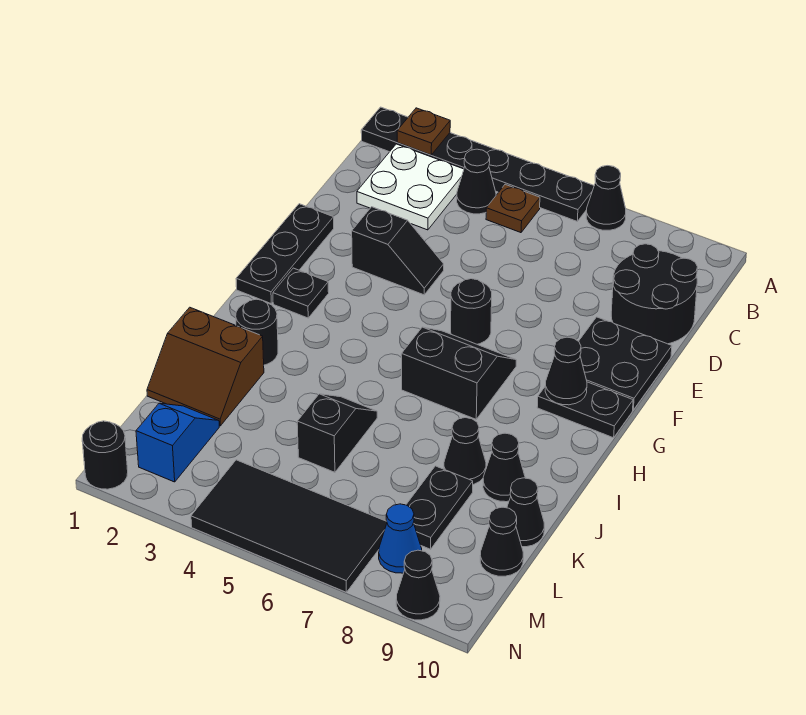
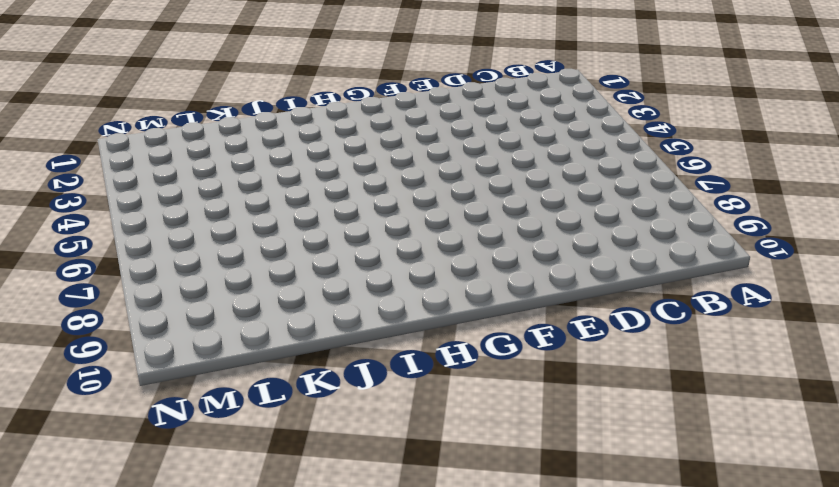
none -> black plate A1:A6 level 1
none -> black cone A7 level 1
none -> white plate B2:C3 level 1

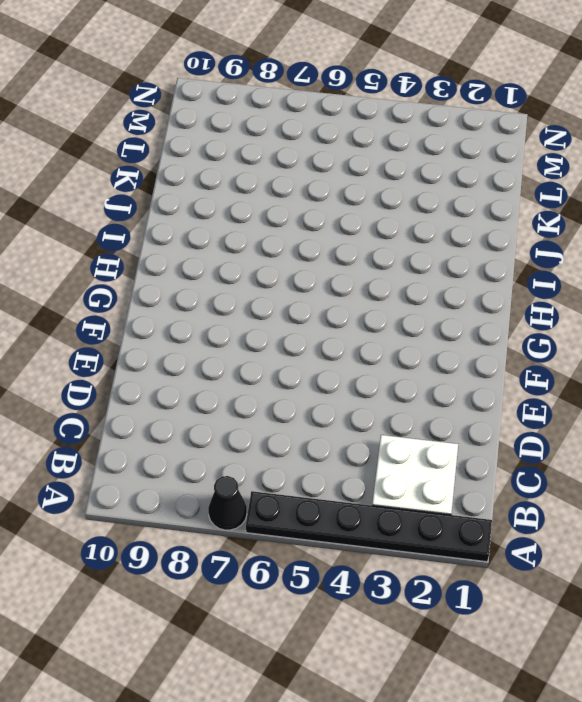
none -> black cone B4 level 1
none -> brown plate B5 level 1
none -> black round brick C9:D10 level 1

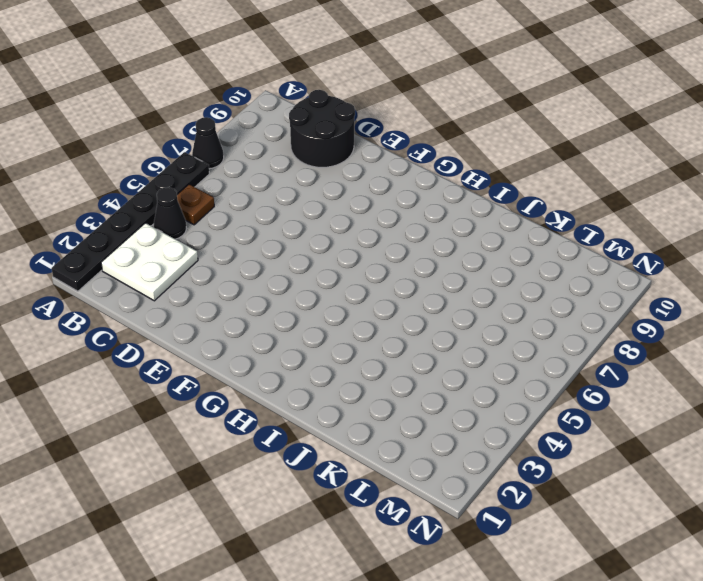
none -> black plate E1:G1 level 1
none -> black slope E3:E4 level 1 top 3
none -> black plate E9:F10 level 1

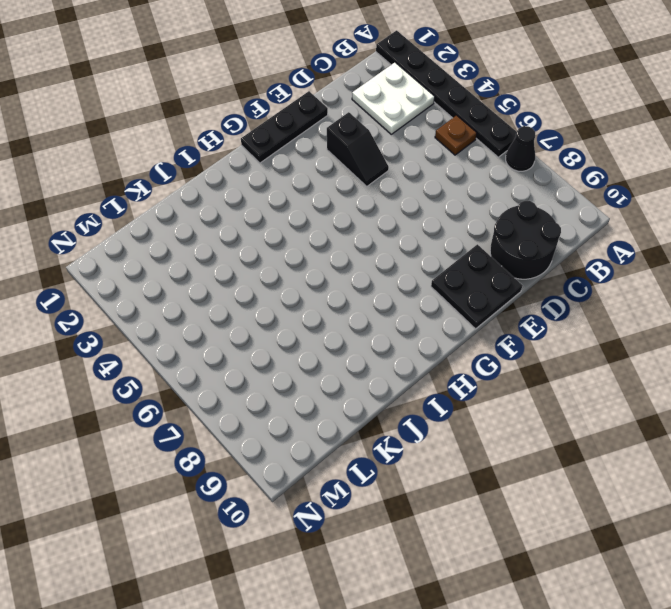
none -> black cone B4 level 1
none -> black round brick F6 level 1
none -> black plate G2 level 1

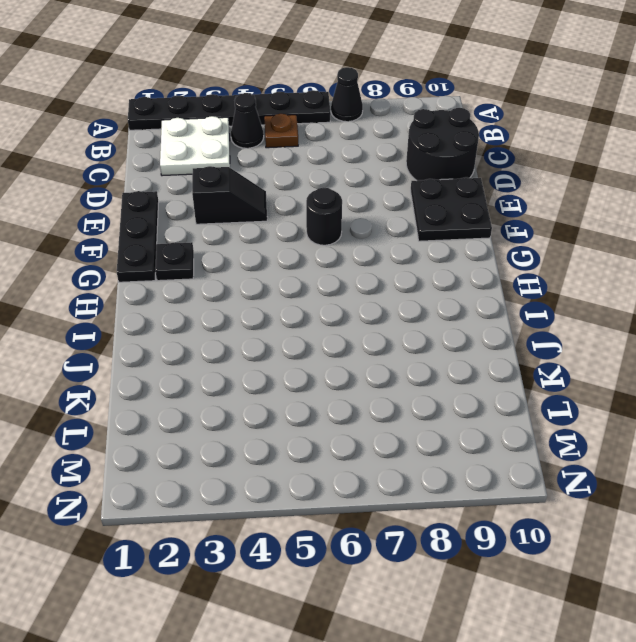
none -> black slope G6:H7 level 1 top H
none -> black plate G9:G10 level 1
none -> black round brick I2 level 1

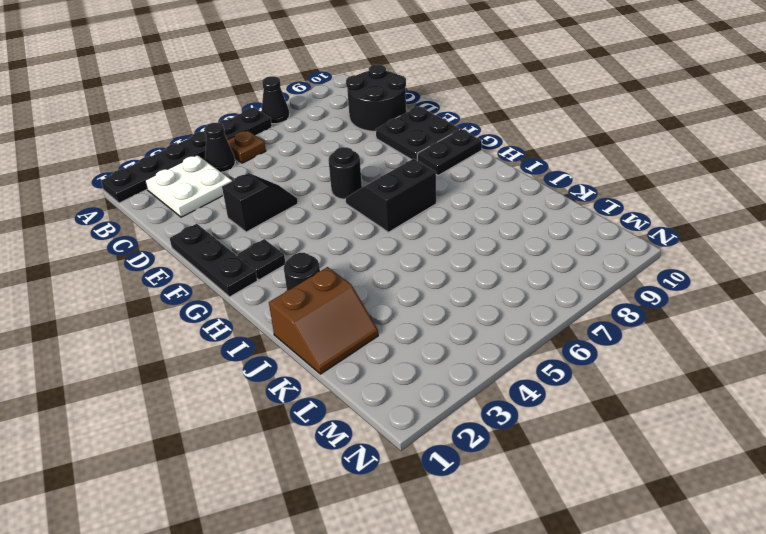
none -> black slope J5:K5 level 1 top K
none -> black cone J8 level 1
none -> black cone J9 level 1

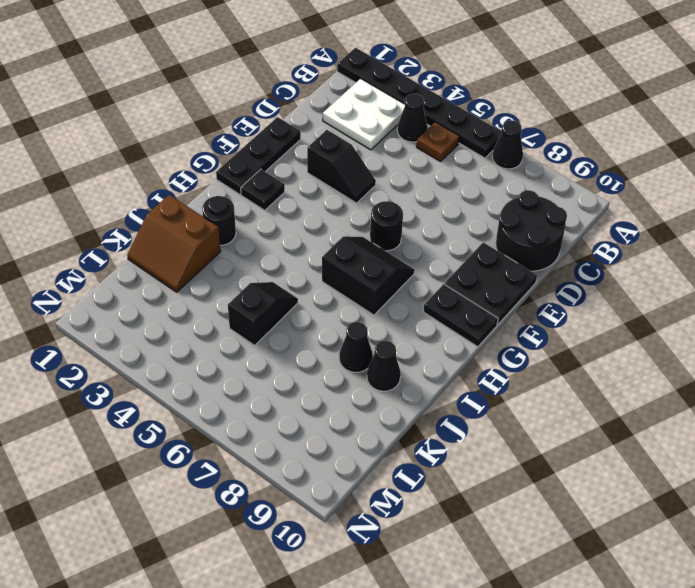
none -> black plate K8:L8 level 1
none -> black cone K10 level 1
none -> blue slope L2:M2 level 1 top M

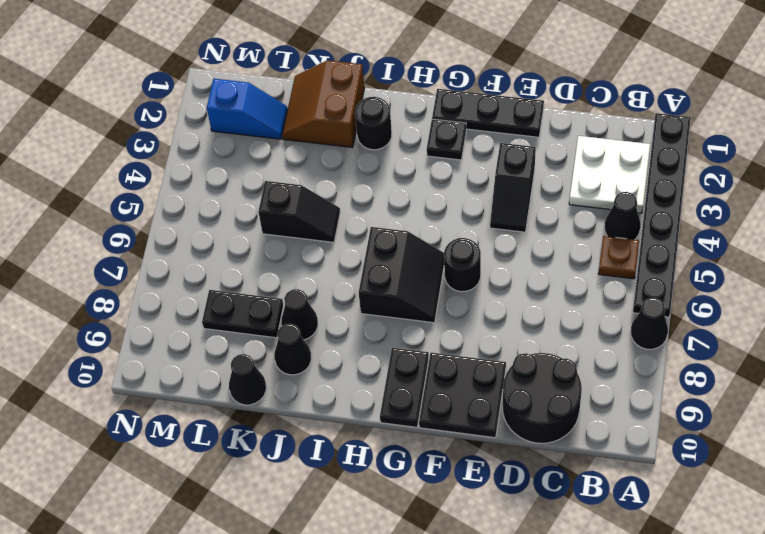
none -> black cone L10 level 1
none -> black tile M4:N7 level 1
none -> blue cone M8 level 1

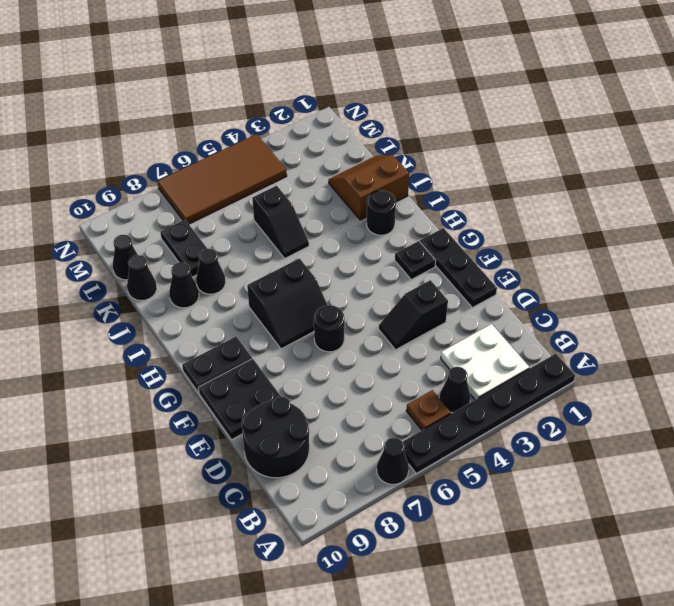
brown tile M4:N7 level 1 -> black tile M4:N7 level 1
none -> blue slope L2:M2 level 1 top M
none -> blue cone M8 level 1
none -> black round brick N1 level 1

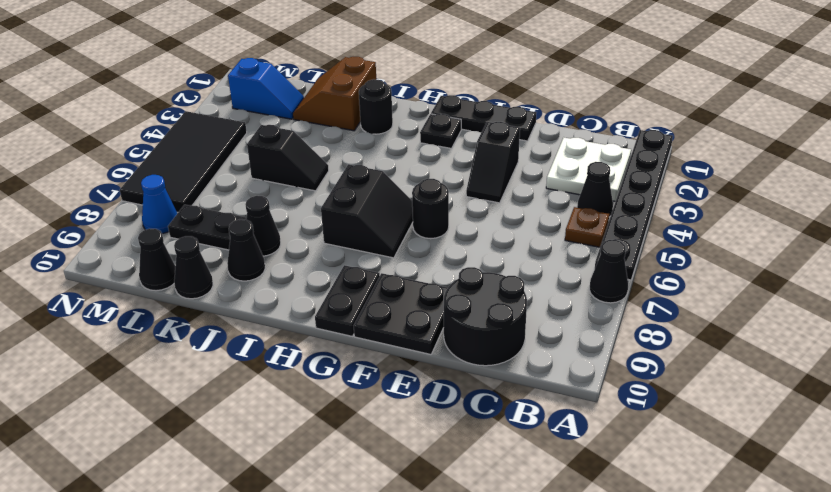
none -> black round brick N1 level 1
none -> black cone N9 level 1
none -> brown plate A2 level 2

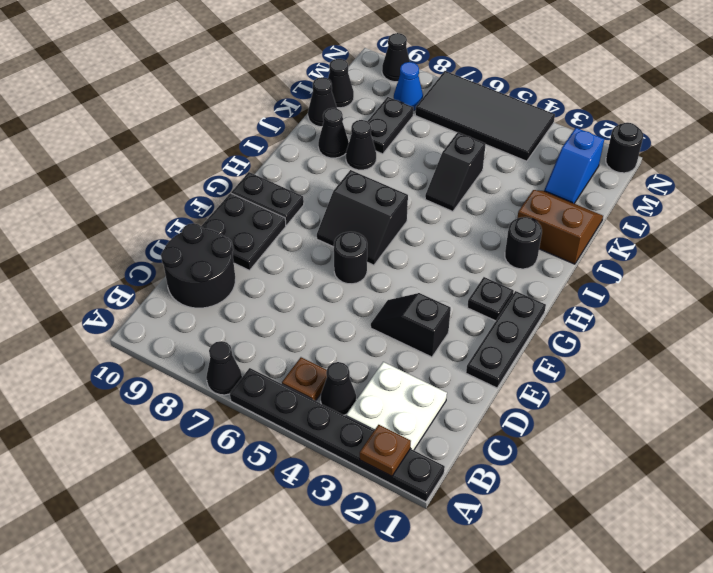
none -> black cone G9 level 2

